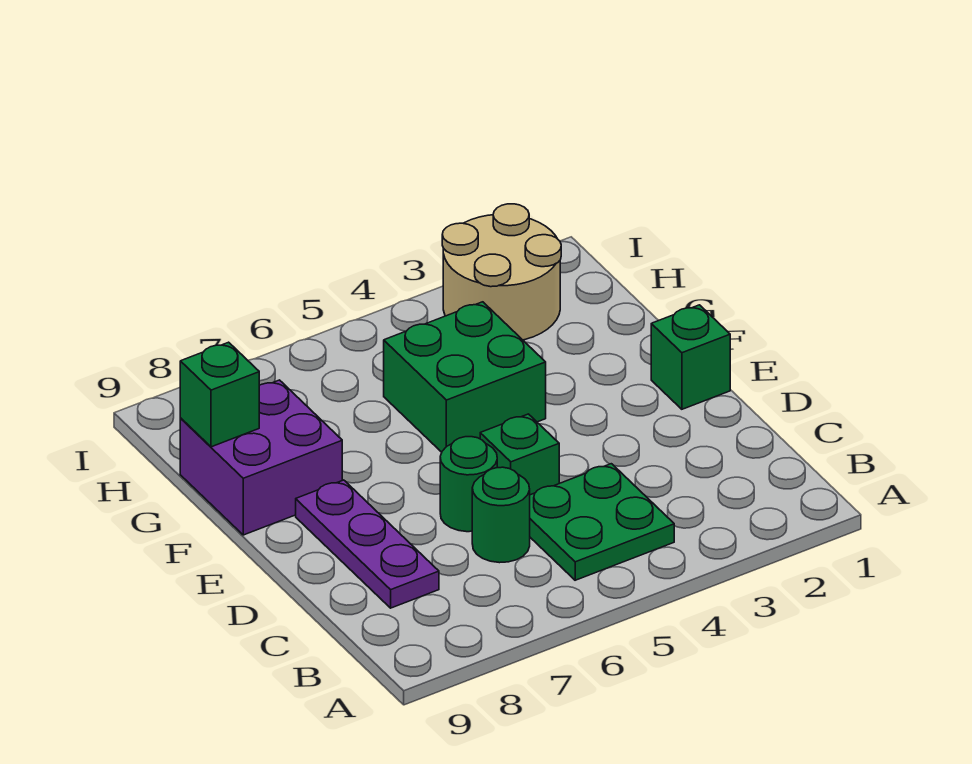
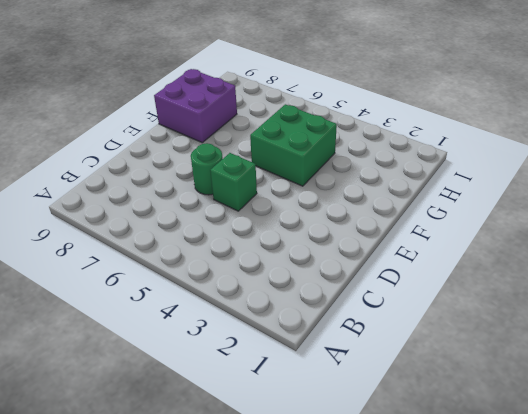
none -> green plate B4:C5 level 1
none -> green round brick C6 level 1

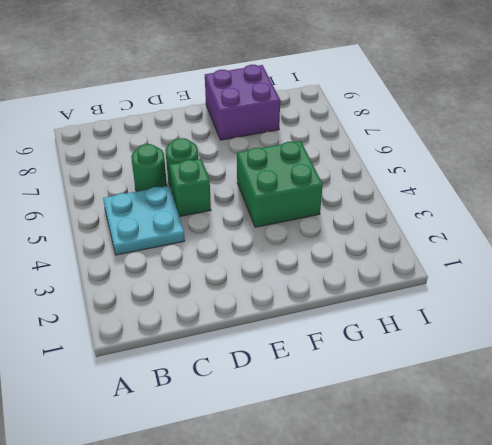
cyan plate B4:C5 level 1 -> green plate B4:C5 level 1
none -> purple plate C8:E8 level 1
none -> green brick E1 level 1

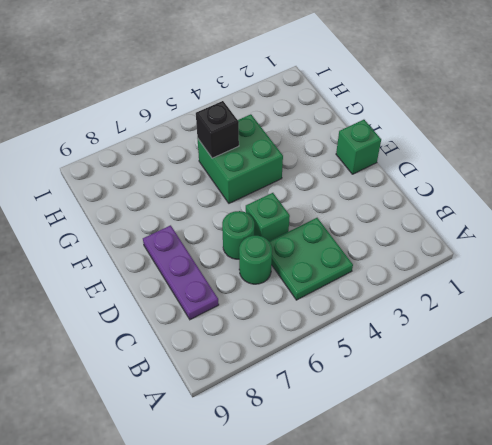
black brick G5 level 2 -> none
none -> purple brick F8:G9 level 1
none -> tan round brick H2:I3 level 1

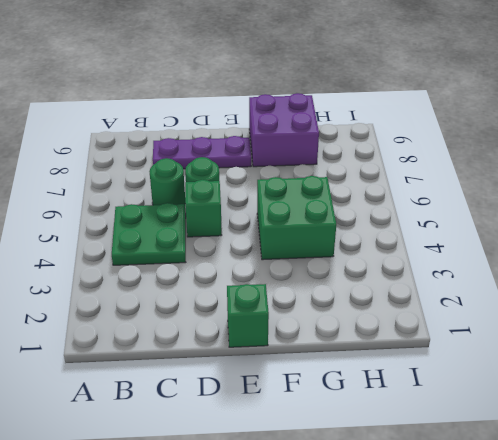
none -> tan round brick H2:I3 level 1
none -> green brick G9 level 2

